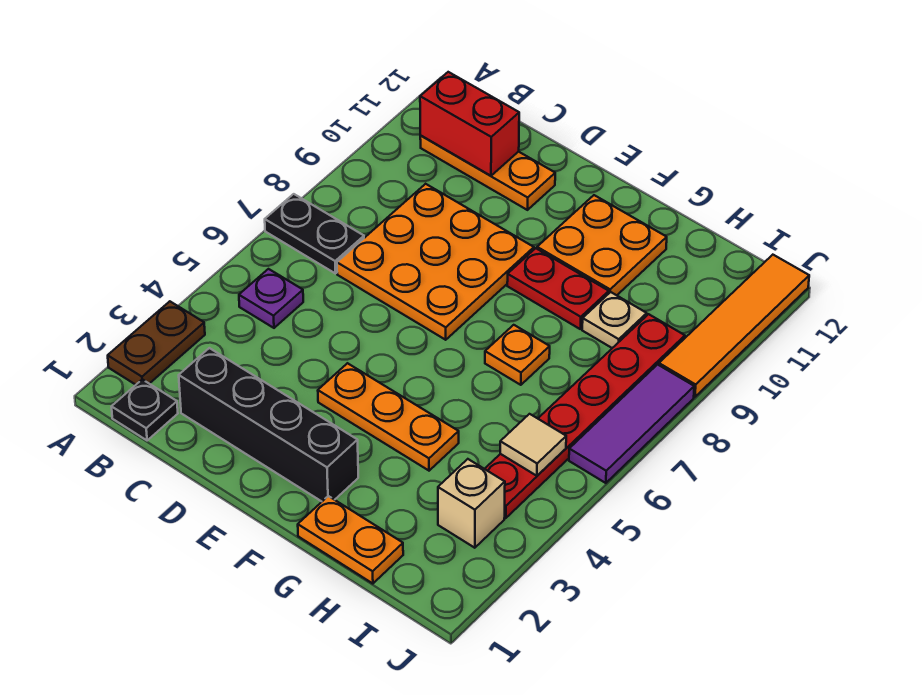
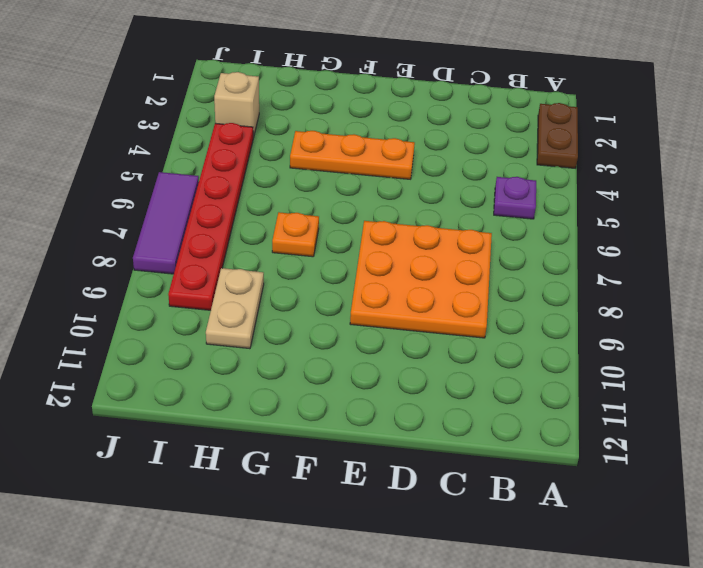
tan plate H9:H10 level 1 -> tan plate H9 level 1
none -> black plate A7:B7 level 1
none -> black plate B1 level 1
none -> orange plate B11:D11 level 1

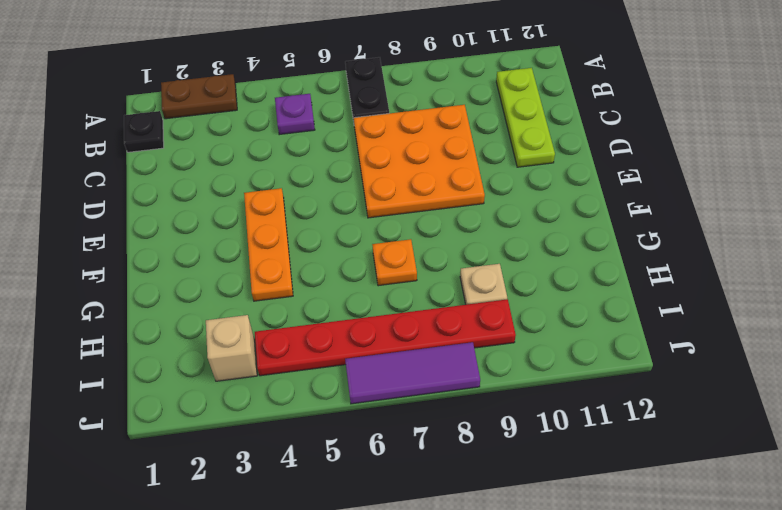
lime plate B11:D11 level 1 -> orange plate B11:D11 level 1
none -> black brick C2:F2 level 1
none -> red plate F9:G9 level 1
none -> orange plate F10:G11 level 1

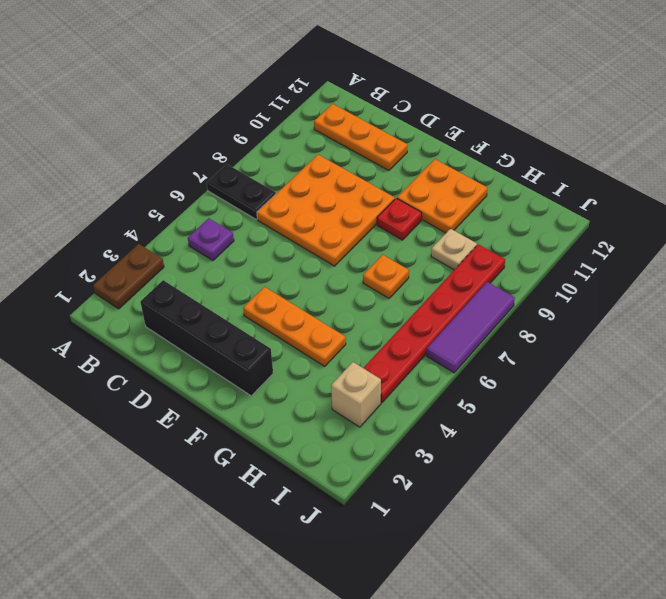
red plate F9 level 1 -> red plate F9:G9 level 1
none -> black plate B1 level 1
none -> orange plate G1:H1 level 1
none -> orange tile J9:J12 level 1

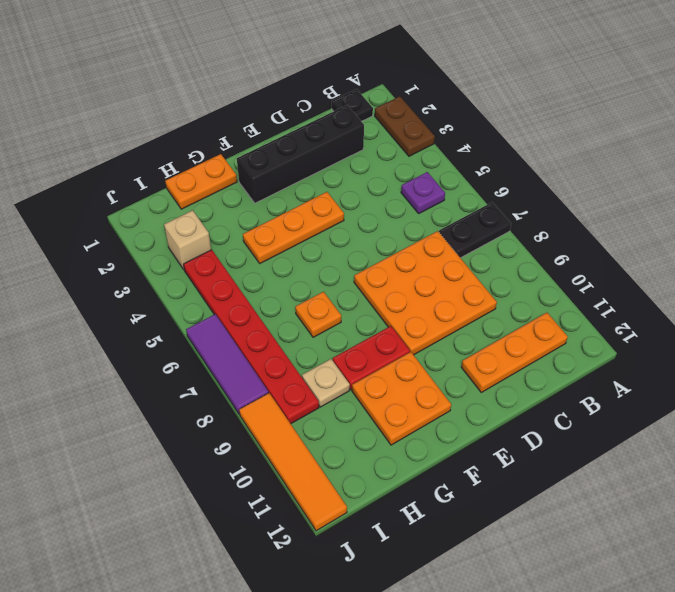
none -> red brick B11:C11 level 2
none -> tan tile I5 level 2

